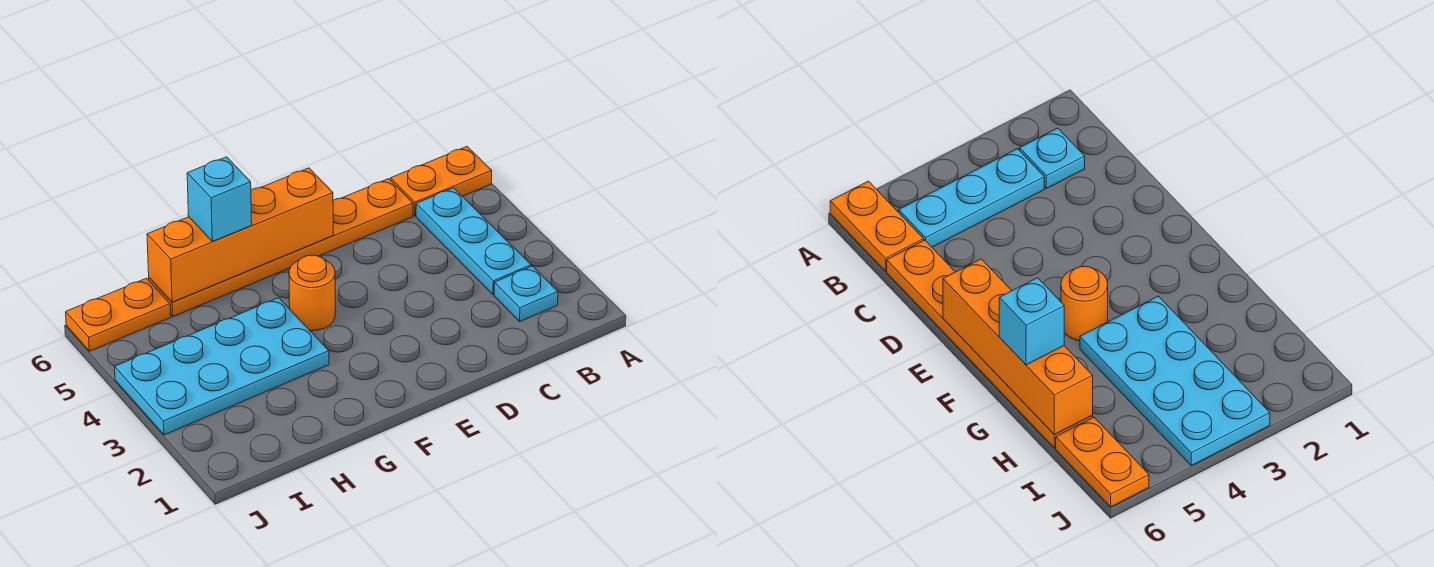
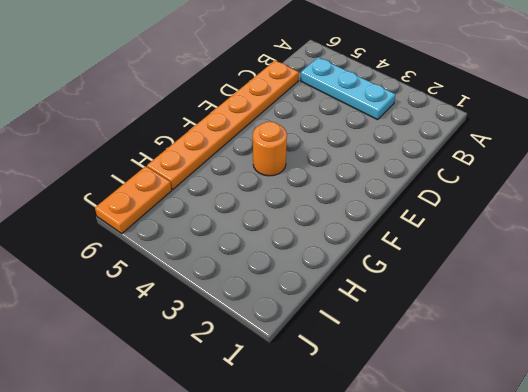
none -> orange plate A6:B6 level 1
none -> cyan plate B2 level 1

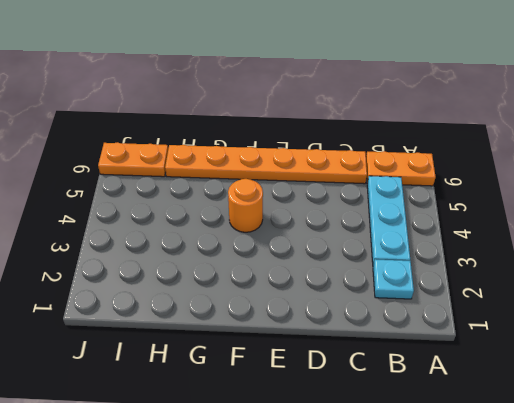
none -> cyan plate G3:J4 level 1
none -> orange brick E6:H6 level 2

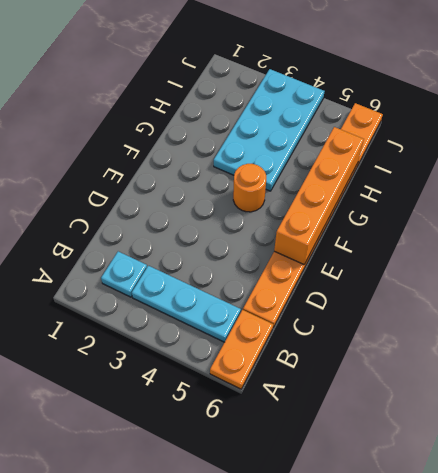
none -> cyan brick G6 level 3

